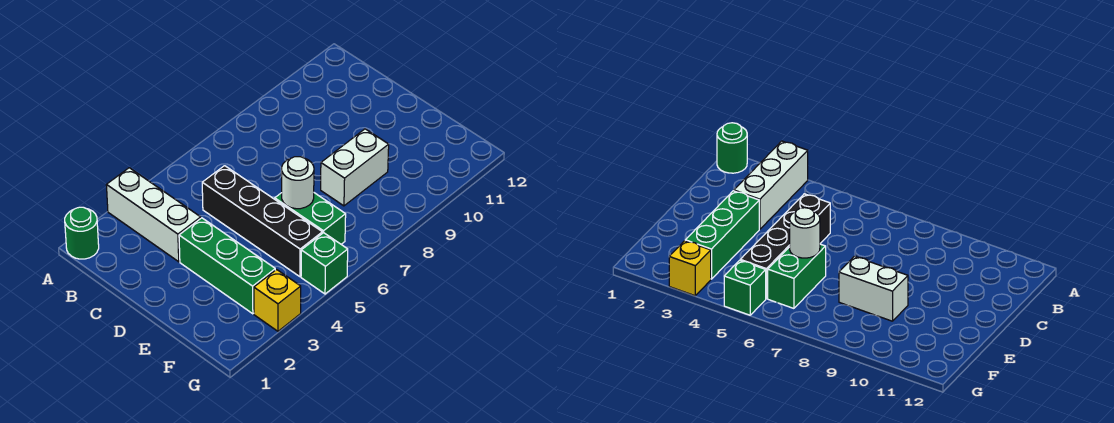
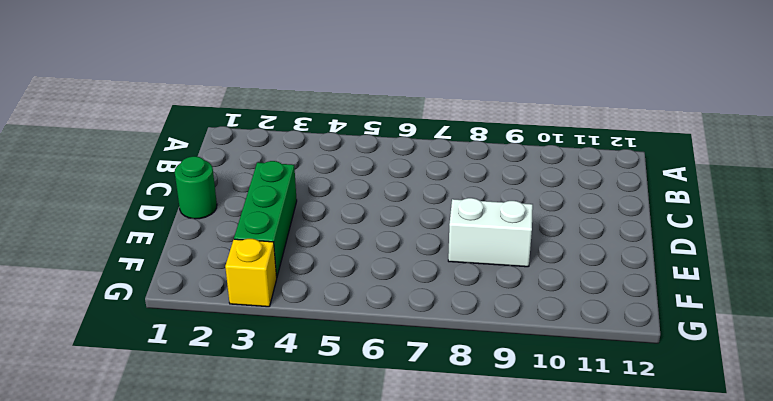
green round brick D1 level 1 -> green round brick A1 level 1
none -> white brick A3:C3 level 1
none -> black brick C5:F5 level 1

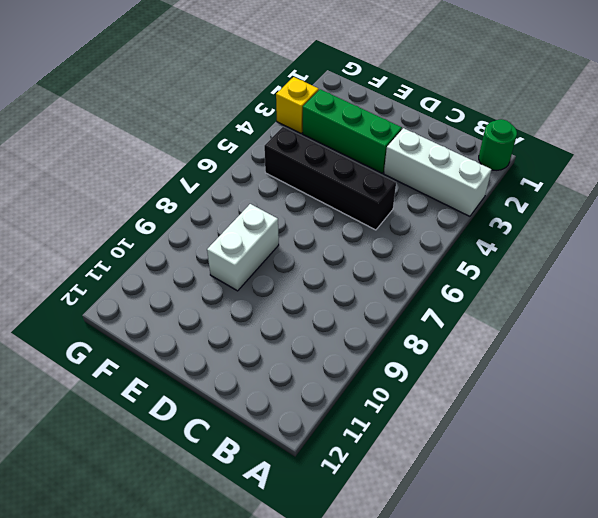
none -> green brick E6:F6 level 1
none -> green brick G5 level 1

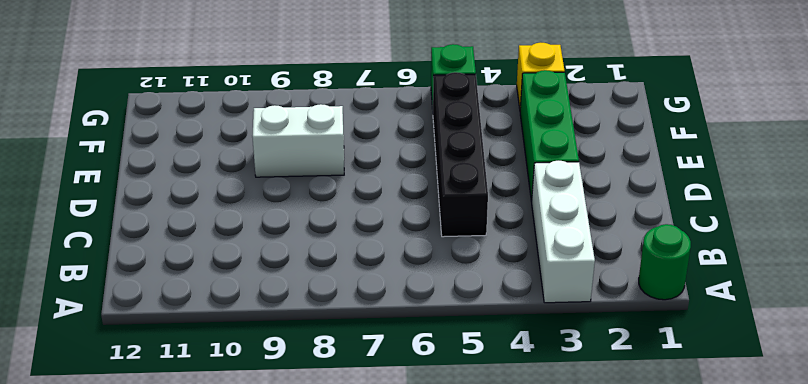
none -> green brick E6:F6 level 1
none -> white round brick E6 level 2

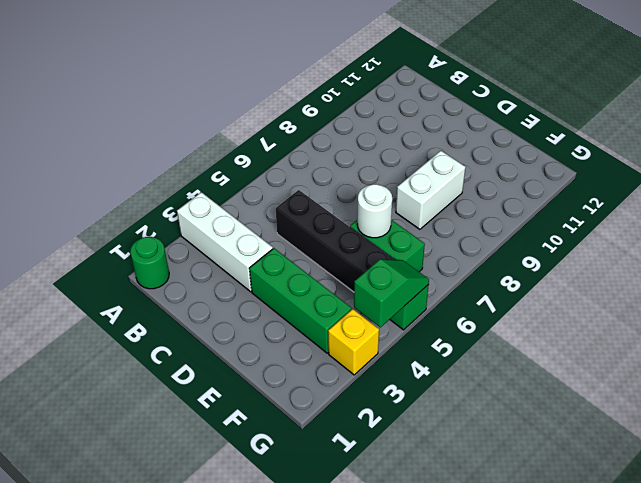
green slope G4:G5 level 2 top 4 -> none

